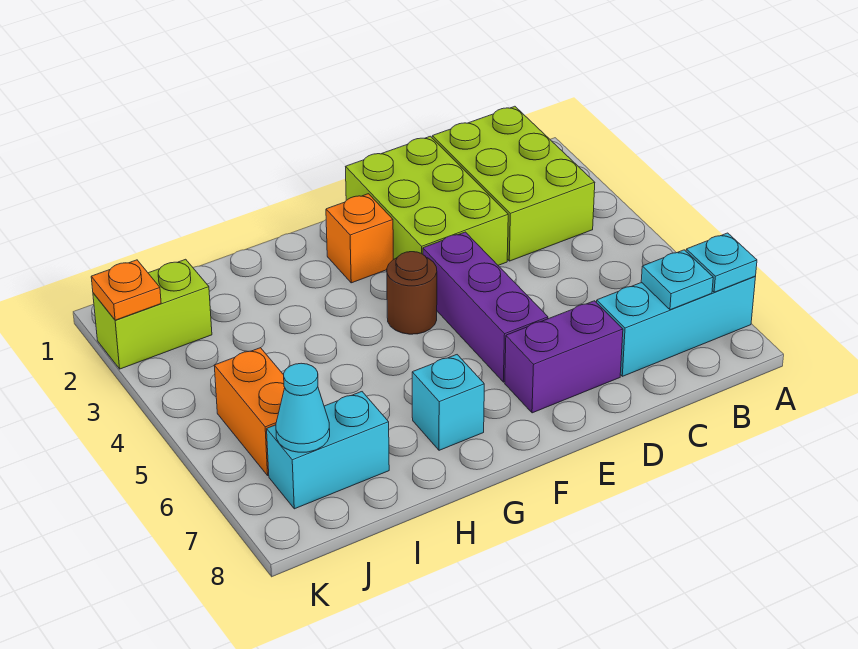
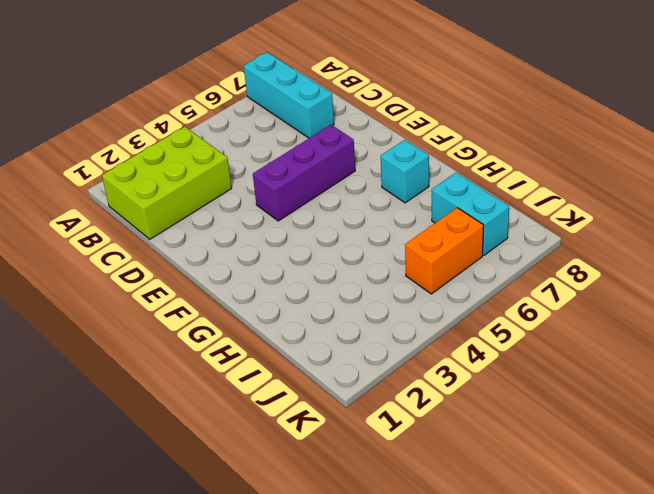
none -> lime brick D1:E3 level 1
none -> purple brick D7:E7 level 1
none -> orange brick F2 level 1

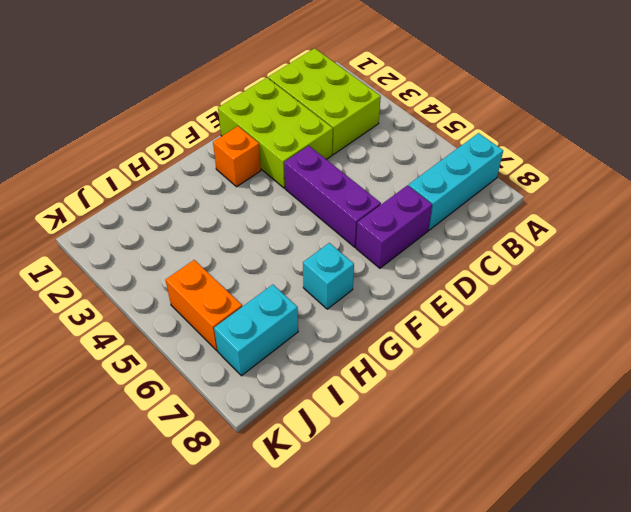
none -> brown round brick F4 level 1
none -> lime brick J2:K2 level 1
none -> cyan plate A7 level 2

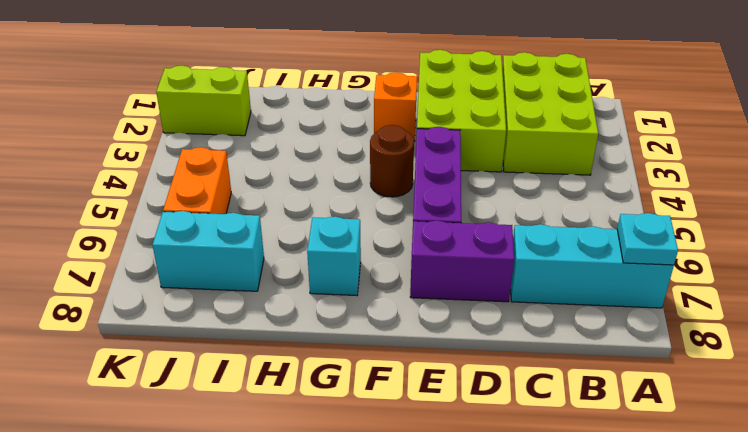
none -> cyan plate B7 level 2
none -> cyan cone J7 level 2
none -> orange plate K2 level 2

